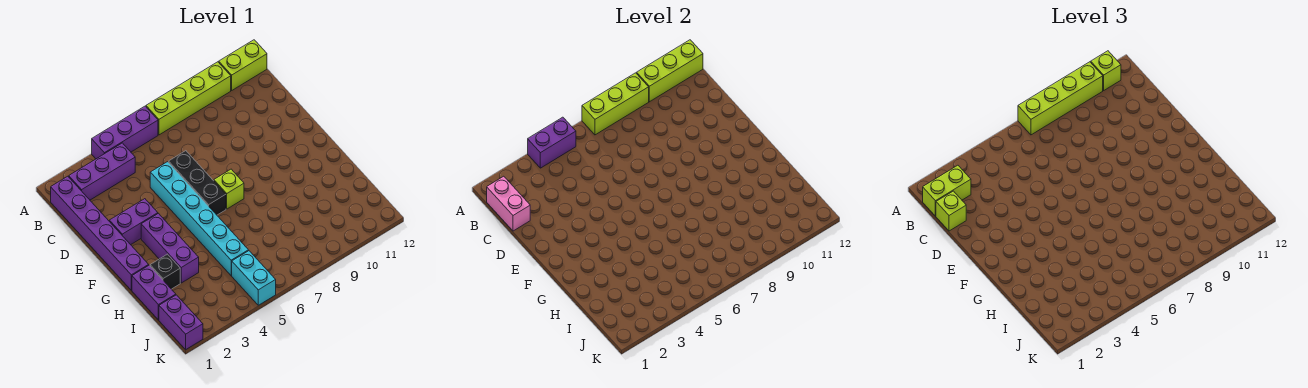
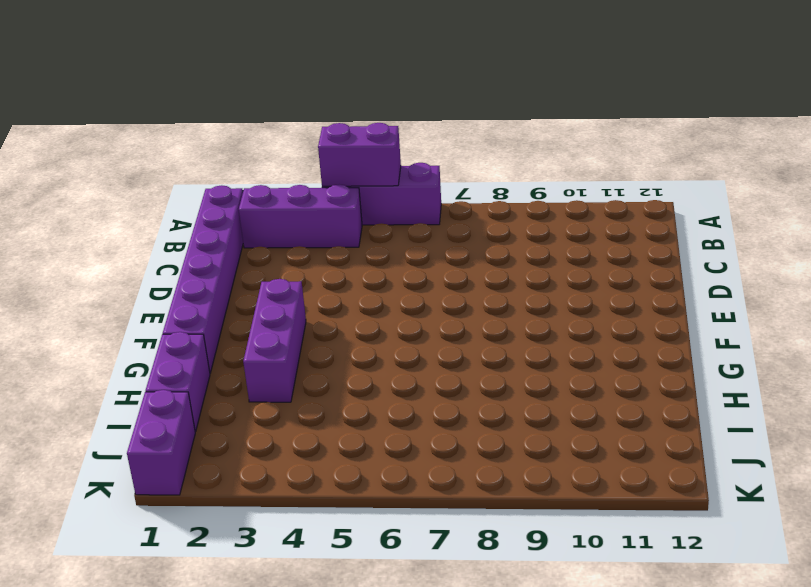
none -> lime brick A7:A10 level 1
none -> lime brick A11:A12 level 1
none -> cyan brick D5:I5 level 1

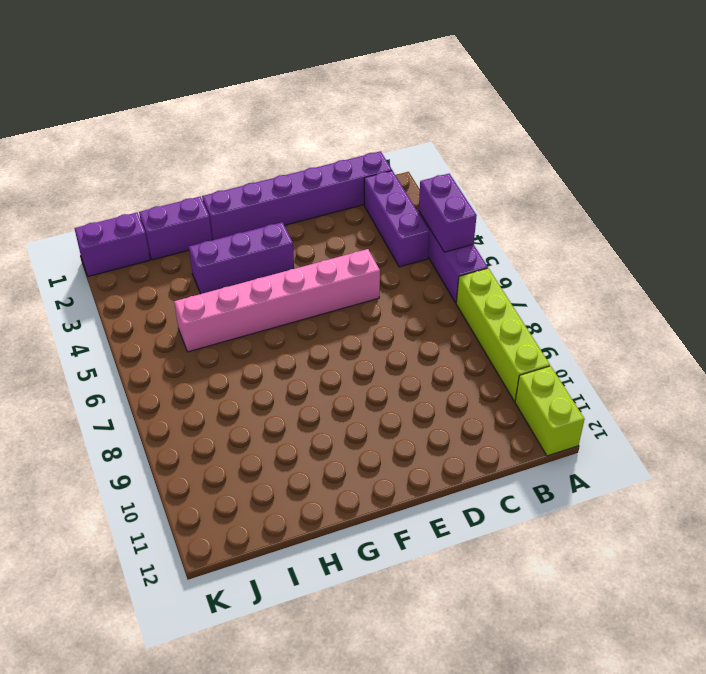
pink brick D5:I5 level 1 -> cyan brick D5:I5 level 1
none -> black brick D6:F6 level 1
none -> purple brick E2:E3 level 1
none -> lime brick F7 level 1

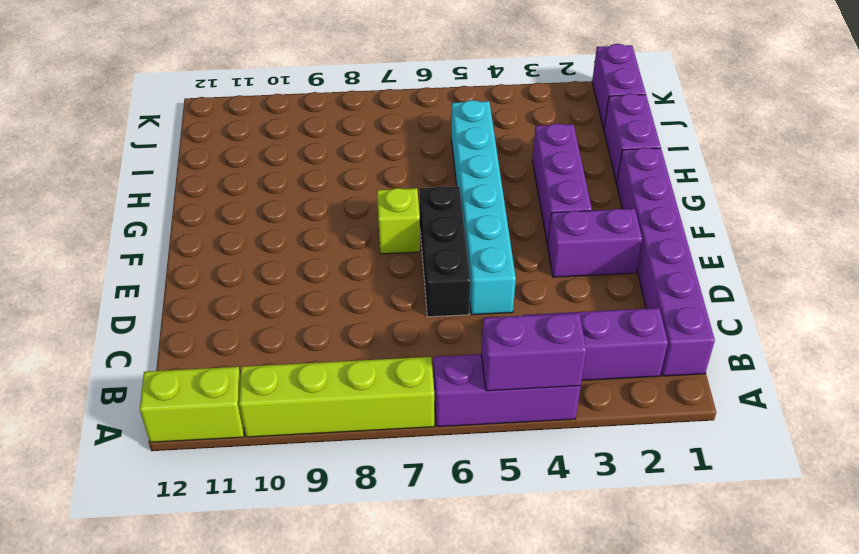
none -> black brick H2 level 1
none -> cyan brick J5:K5 level 1
none -> lime brick A7:A9 level 2

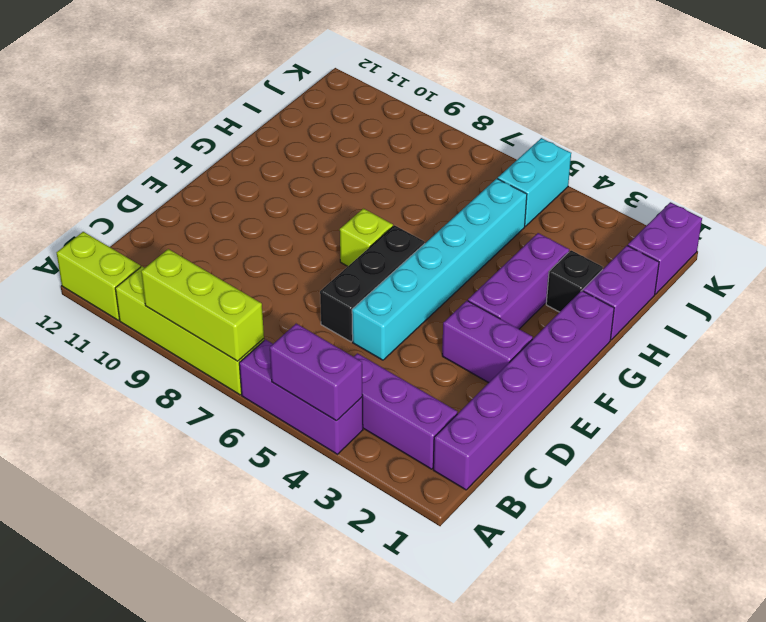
none -> lime brick A10:A12 level 2
none -> pink brick B1:C1 level 2
none -> lime brick A7:A10 level 3

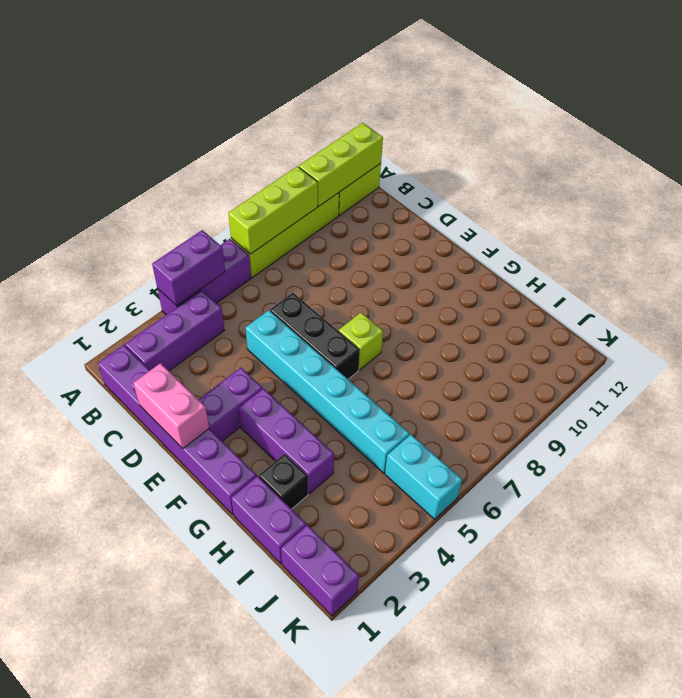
pink brick D1:E1 level 2 -> pink brick B1:C1 level 2
none -> lime brick A7:A10 level 3
none -> lime brick A11 level 3
none -> lime brick B1:B2 level 3

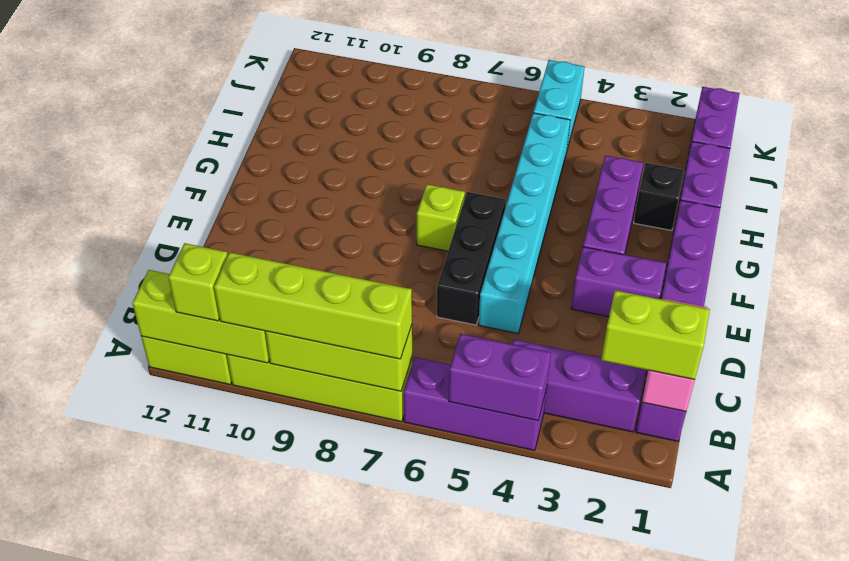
none -> lime brick C1 level 3

